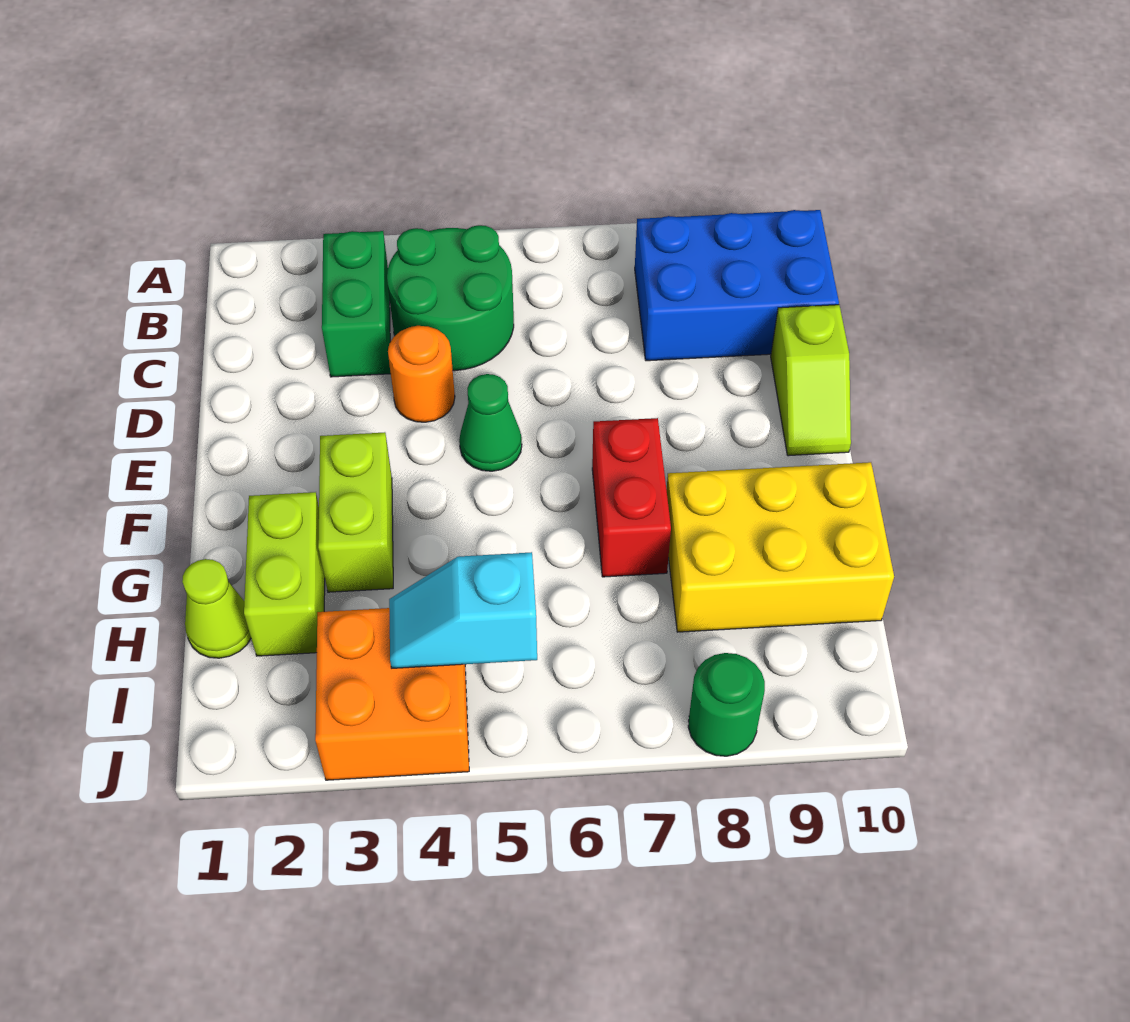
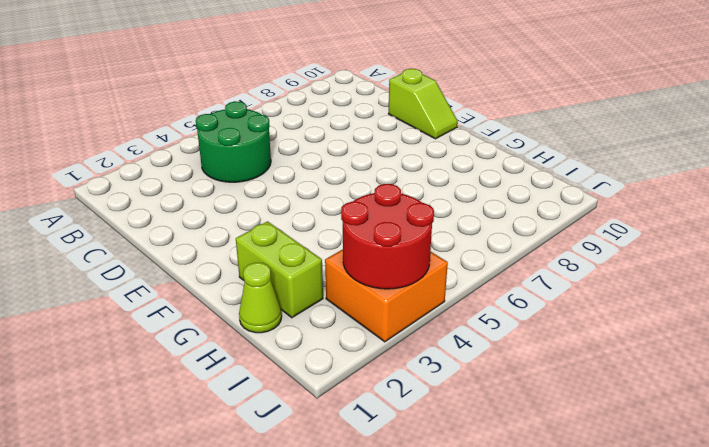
red round brick I3:J4 level 2 -> cyan slope I4:I5 level 2 top 5
none -> green brick B3:C3 level 1
none -> blue brick B8:C10 level 1
none -> orange round brick D4 level 1

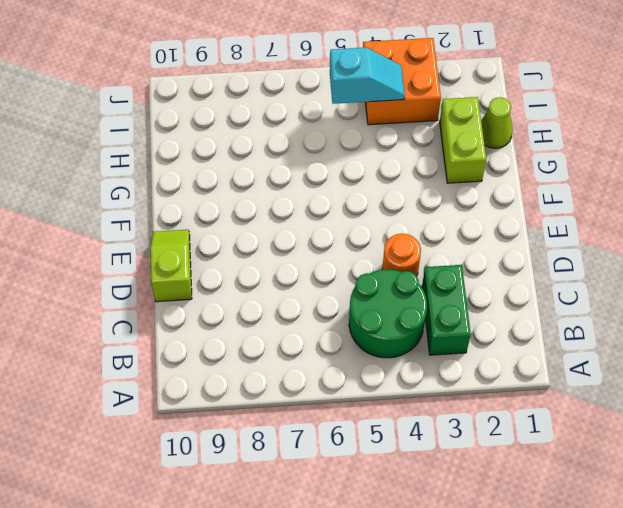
none -> blue brick B8:C10 level 1
none -> green cone E5 level 1
none -> lime brick F3:G3 level 1

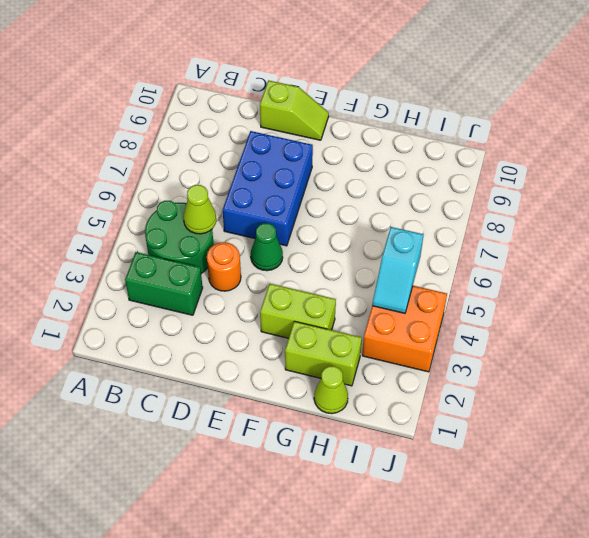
lime cone C5 level 2 -> none
blue brick D6:E8 level 1 -> blue brick B8:C10 level 1
none -> red brick F7:G7 level 1
none -> yellow brick G8:H10 level 1
none -> green round brick J8 level 1

